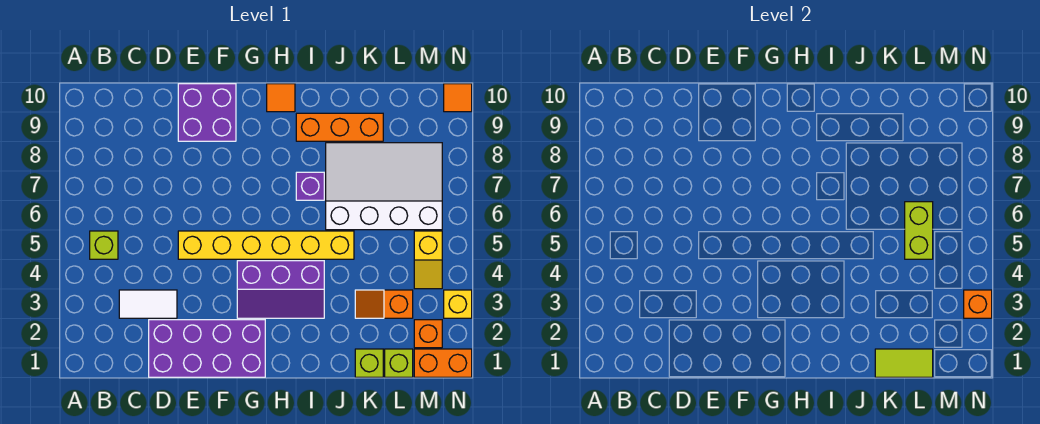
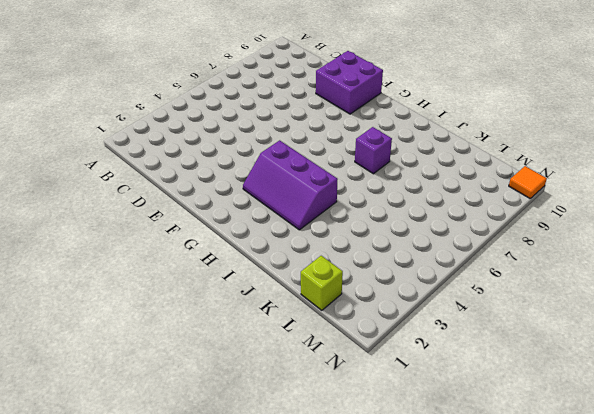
none -> lime brick B5 level 1
none -> white tile C3:D3 level 1
none -> purple brick D1:G2 level 1

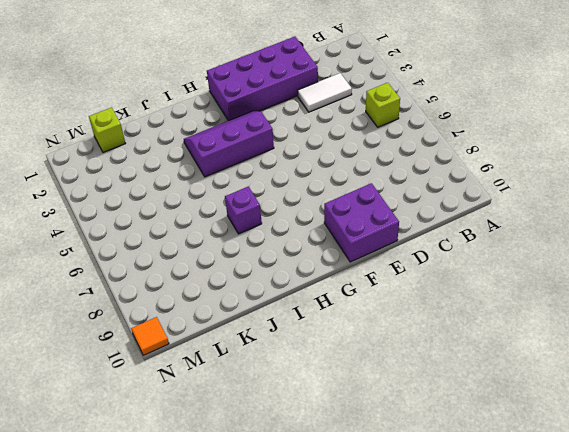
none -> yellow brick E5:J5 level 1
none -> orange tile H10 level 1
none -> orange brick I9:K9 level 1

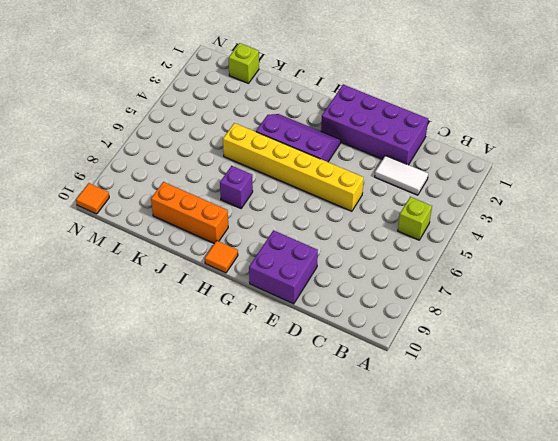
none -> white slope J6:M8 level 1 top 6
none -> lime brick K1 level 1
none -> orange slope K3:L3 level 1 top L

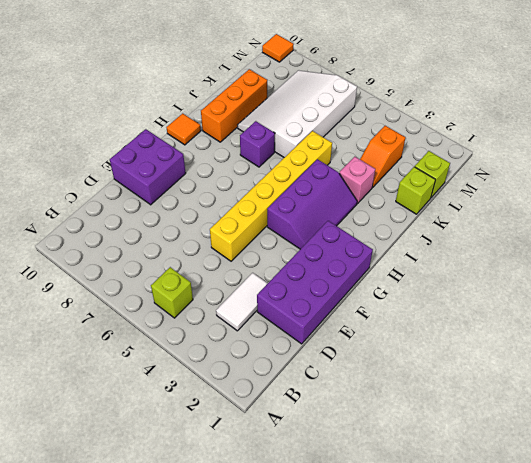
pink brick J3 level 1 -> none
none -> orange brick M1:N1 level 1
none -> orange brick M2 level 1
none -> yellow slope M4:M5 level 1 top 5

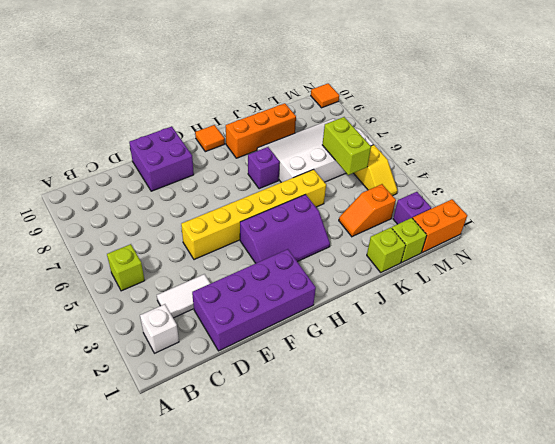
white brick B2 level 1 -> none
purple brick M2 level 1 -> orange brick M2 level 1
none -> yellow brick N3 level 1
none -> lime tile K1:L1 level 2
none -> orange brick N3 level 2

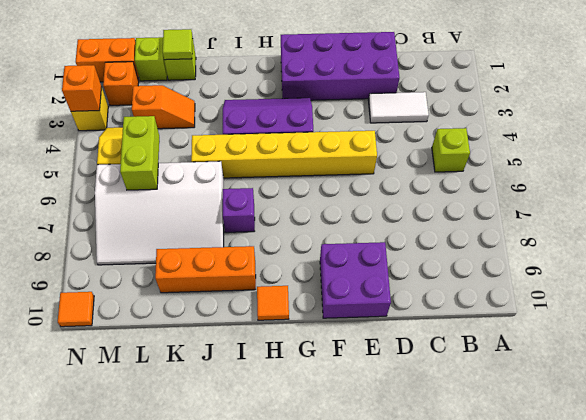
lime tile K1 level 2 -> lime tile K1:L1 level 2

